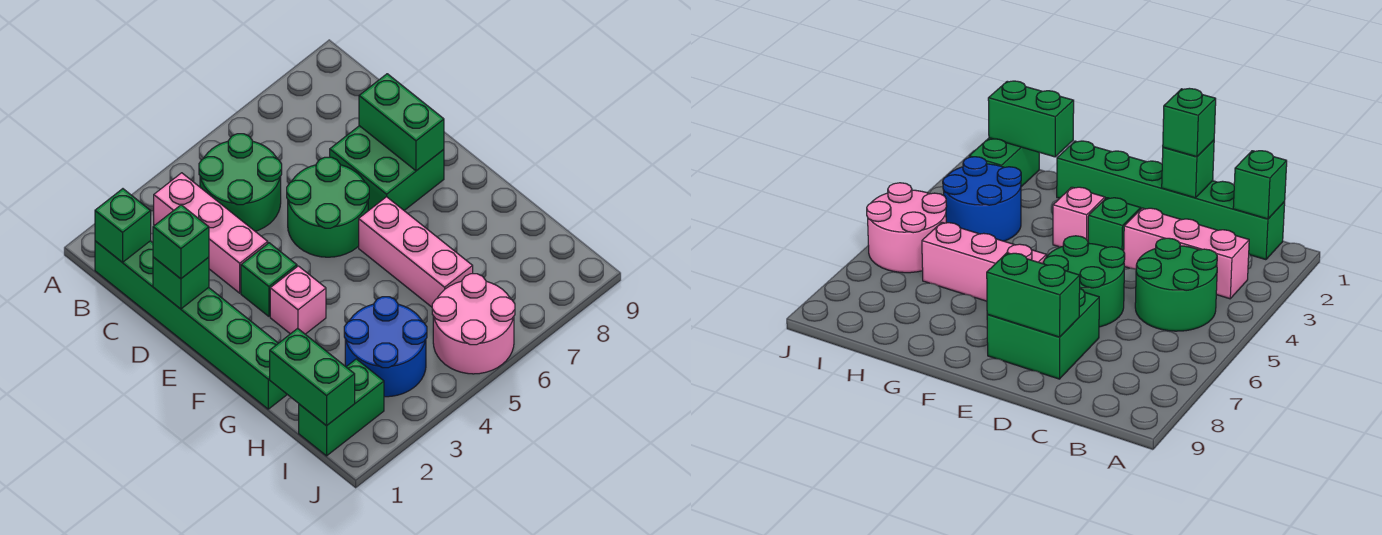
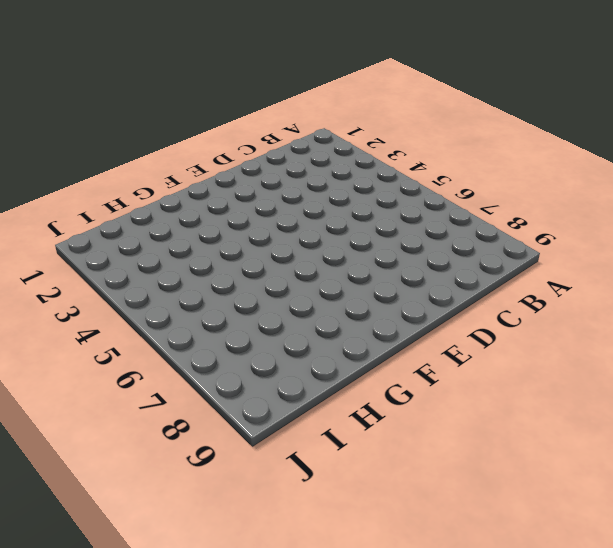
none -> green brick B1:G1 level 1
none -> pink brick B3:D3 level 1
none -> green round brick B4:C5 level 1

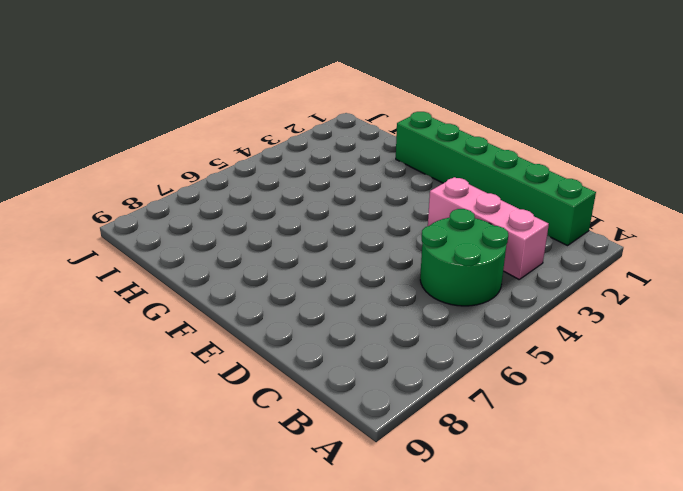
none -> green round brick D5:E6 level 1
none -> green brick D7:E8 level 1
none -> green brick E3 level 1

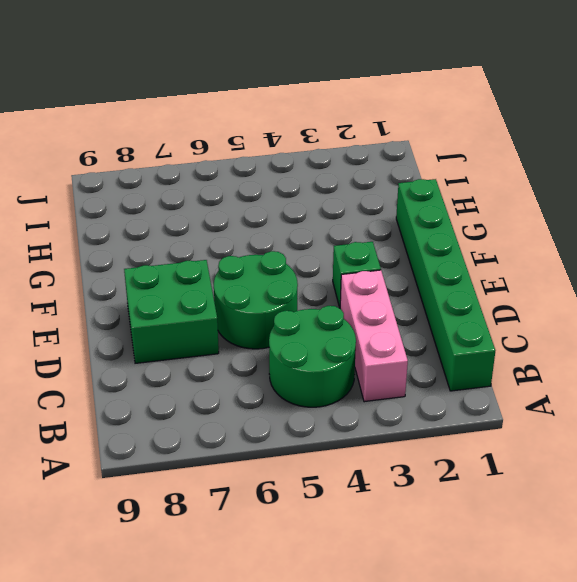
none -> pink brick F3 level 1
none -> pink brick F6:H6 level 1
none -> blue round brick H3:I4 level 1

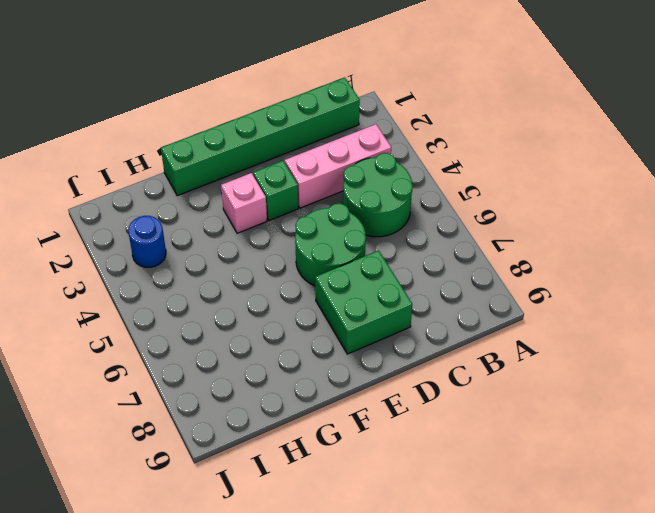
blue round brick I3 level 1 -> blue round brick H3:I4 level 1
none -> pink brick F6:H6 level 1
none -> green brick I1:I2 level 1
none -> pink round brick I5:J6 level 1

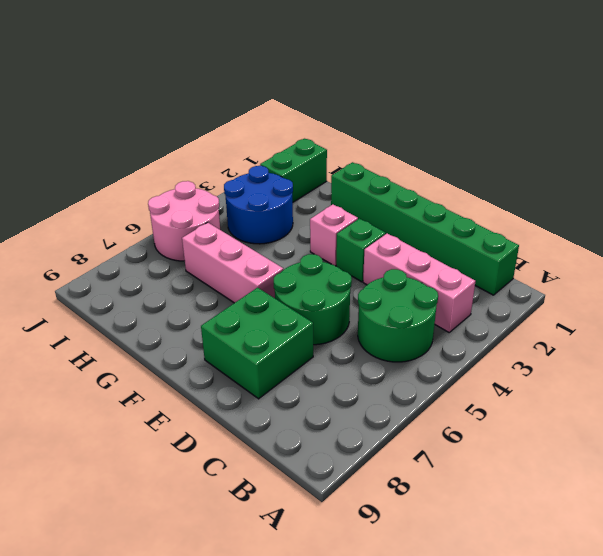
none -> green brick B1 level 2
none -> green brick D1 level 2
none -> green brick D8:E8 level 2

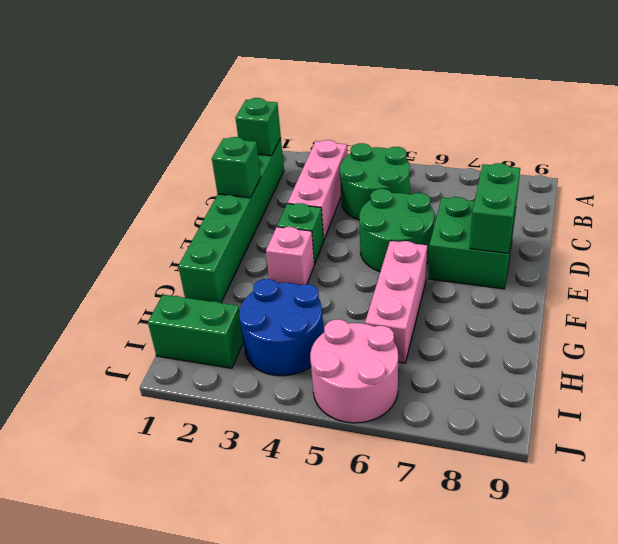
none -> green brick H1:I1 level 2
none -> green brick D1 level 3

